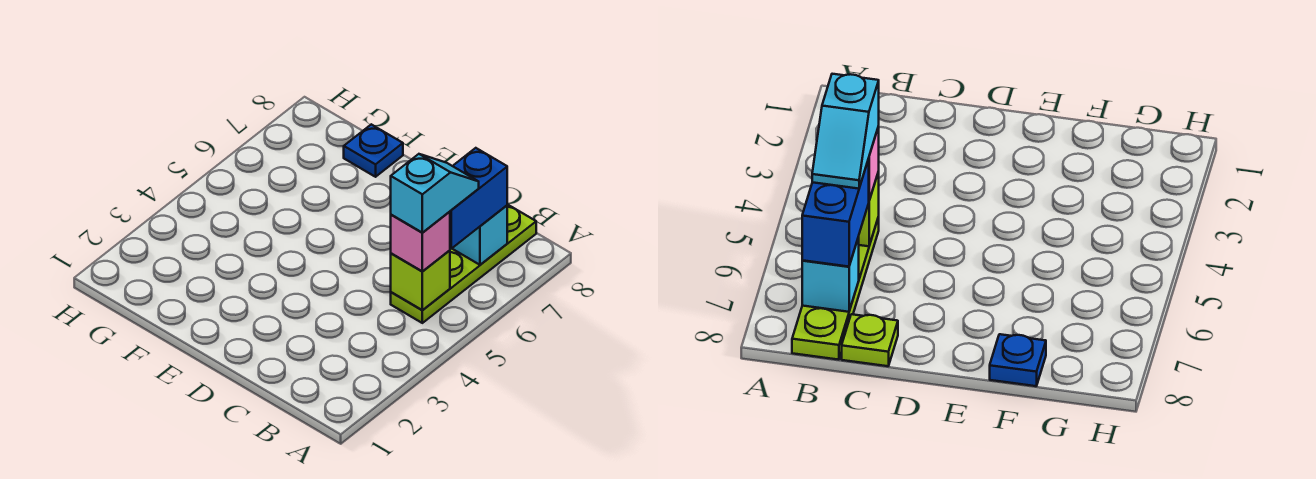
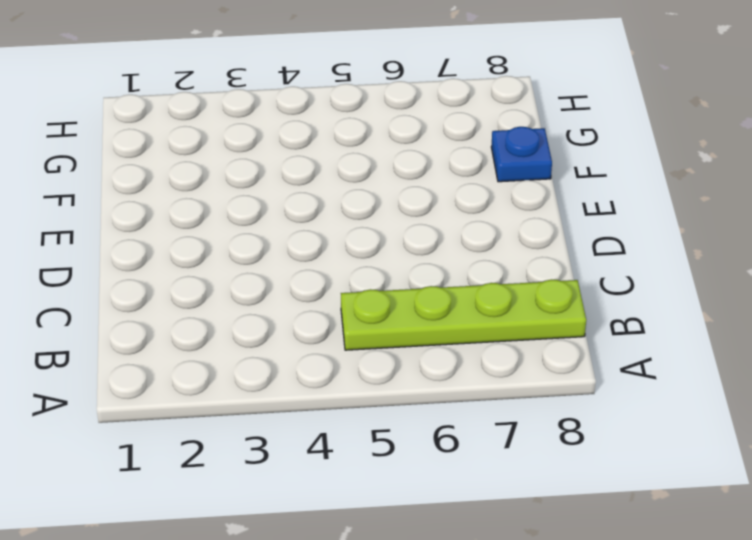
none -> lime plate C8 level 1
none -> lime brick B5 level 2

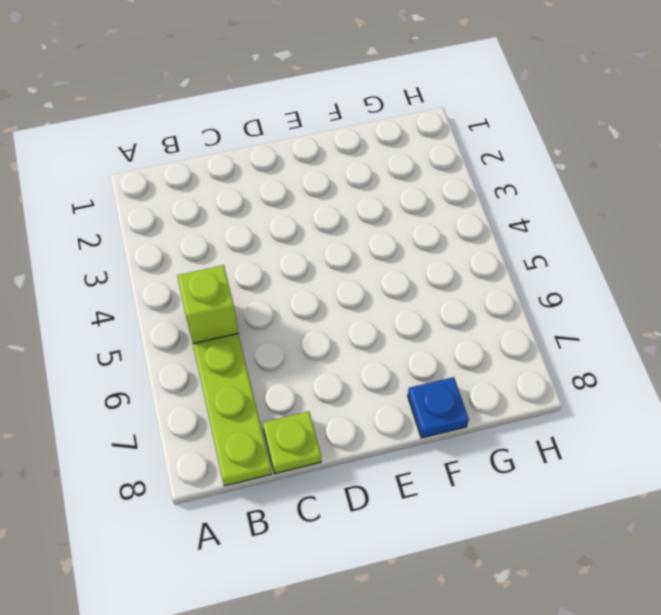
none -> cyan brick B7 level 2
none -> pink brick B5 level 3

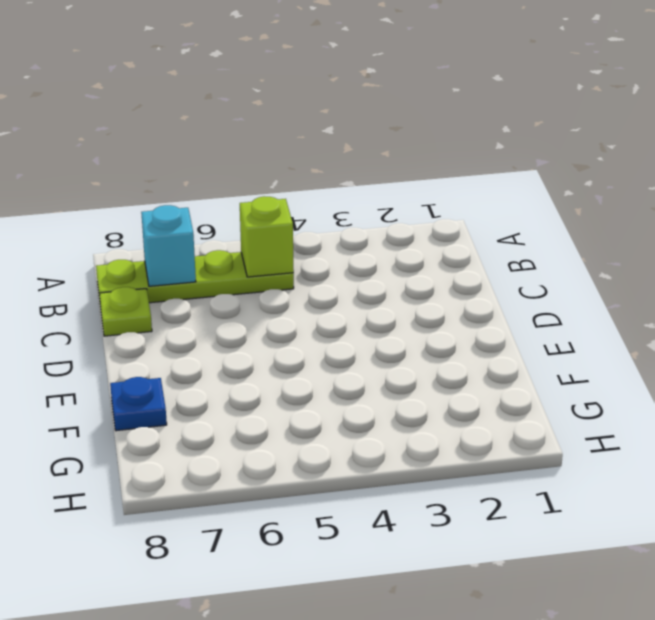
none -> pink brick B5 level 3
none -> blue brick B6:B7 level 3

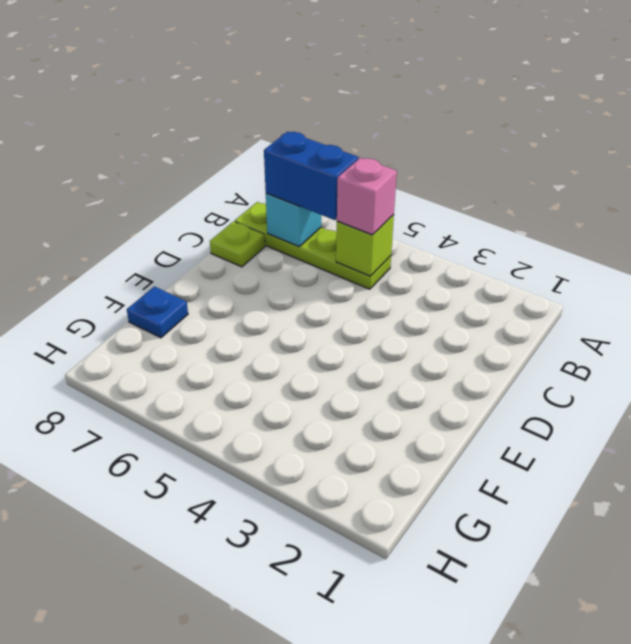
none -> cyan slope B5:B6 level 4 top 5

